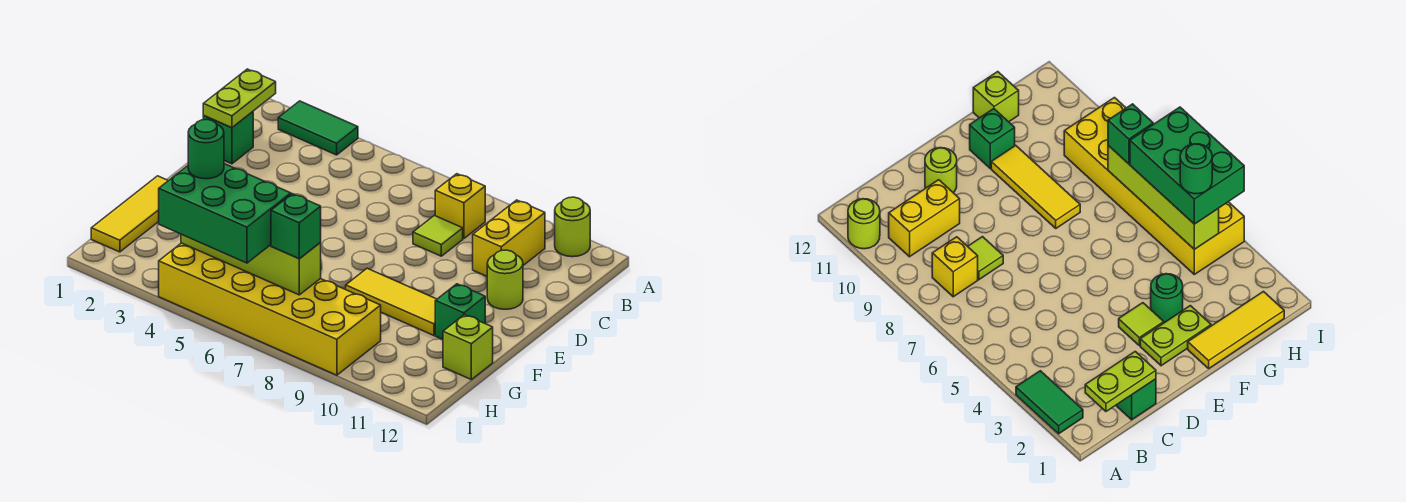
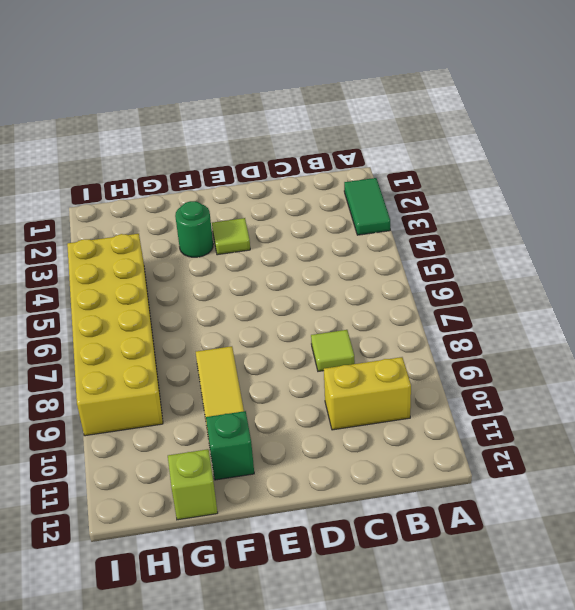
none -> lime round brick A11 level 1
none -> yellow brick B8 level 1
none -> green brick C1 level 1

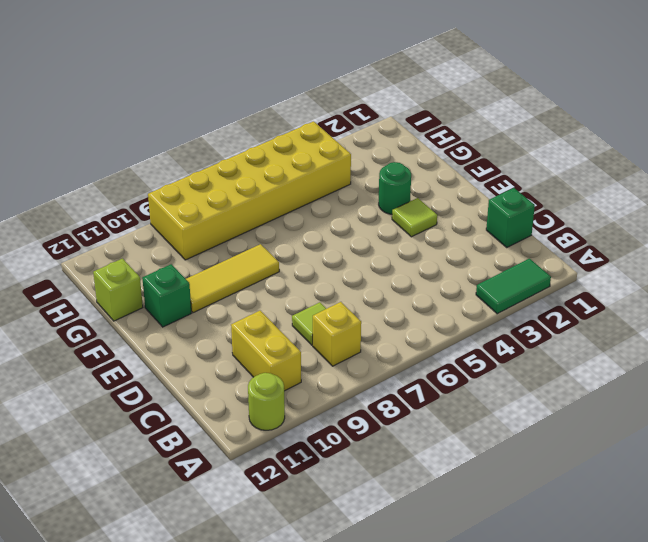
none -> lime round brick D11 level 1
none -> lime plate E2:F2 level 1
none -> yellow tile F1:H1 level 1

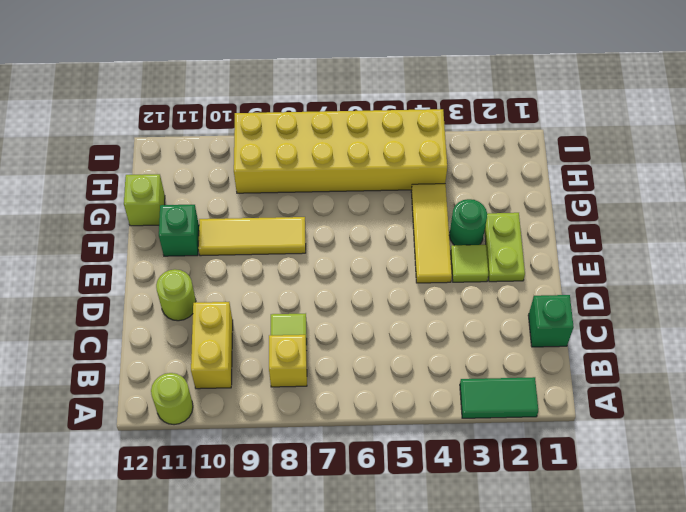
yellow tile E4:G4 level 1 -> yellow tile F1:H1 level 1
none -> lime plate B1:C1 level 2
none -> lime brick H4:H7 level 2
none -> green brick H4:I6 level 3

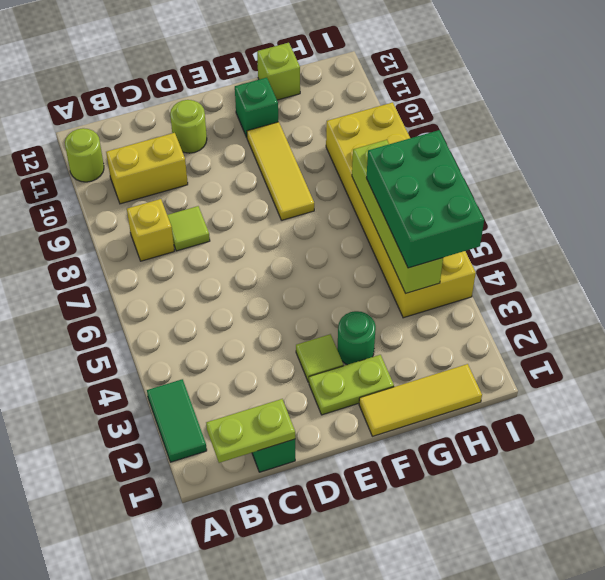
none -> green brick H7 level 3
none -> green round brick H4 level 4

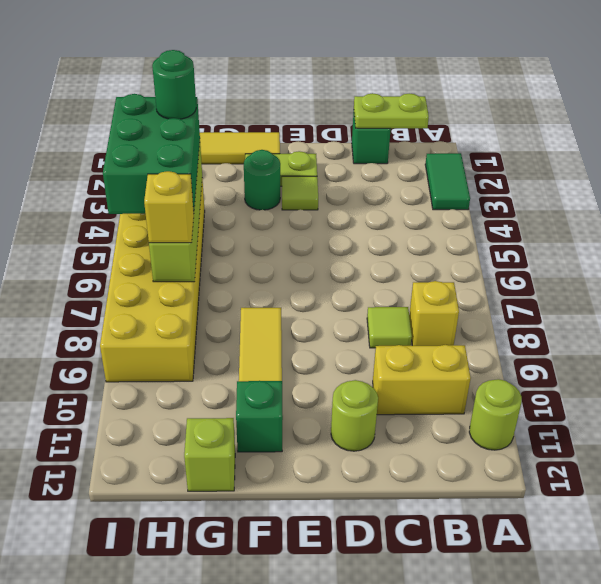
yellow brick H7 level 3 -> green brick H7 level 3

